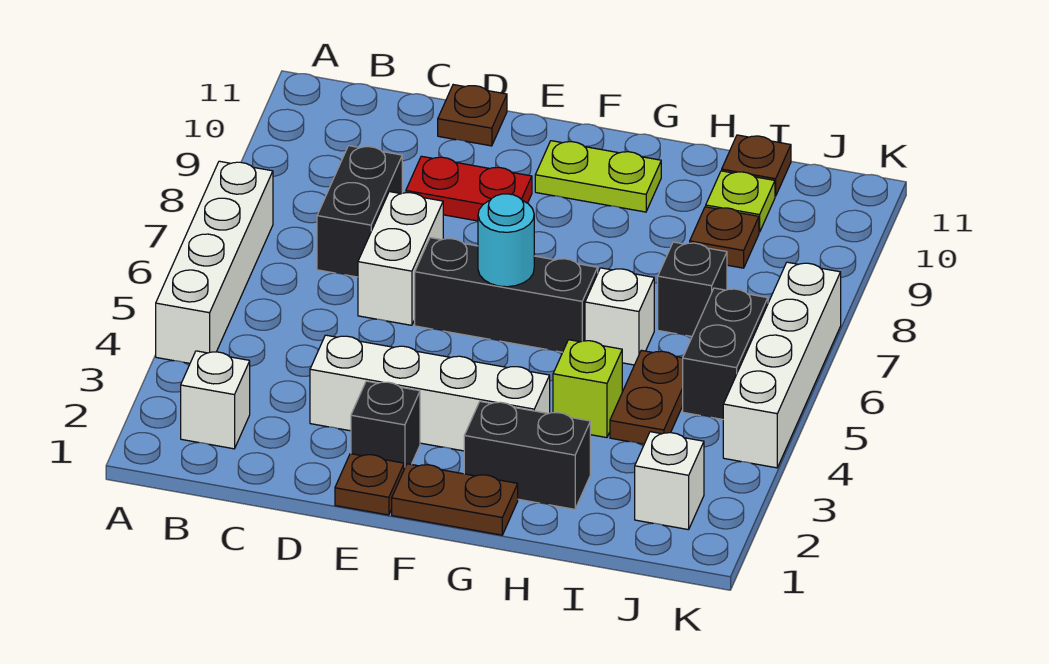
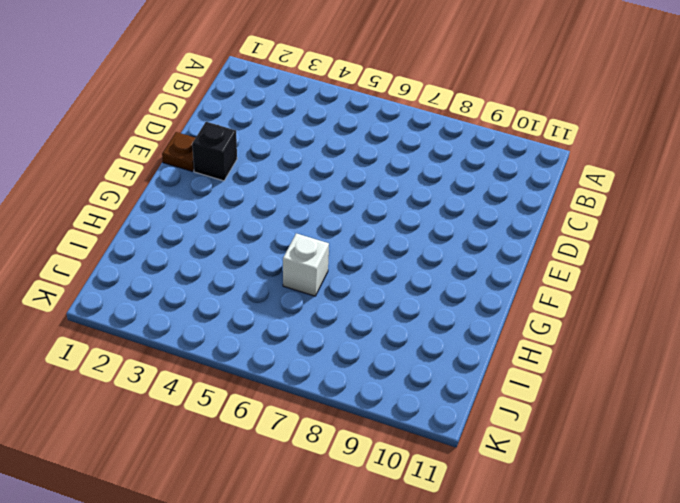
none -> white brick A4:A7 level 1
none -> white brick B2 level 1
none -> black brick C7:C8 level 1

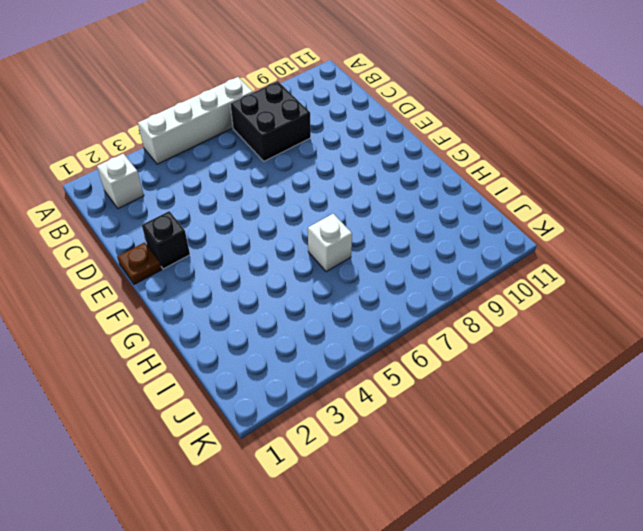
black brick B7:C8 level 1 -> black brick C7:C8 level 1
none -> white brick D3:G3 level 1
none -> white brick D6:D7 level 1
none -> red plate D9:E9 level 1

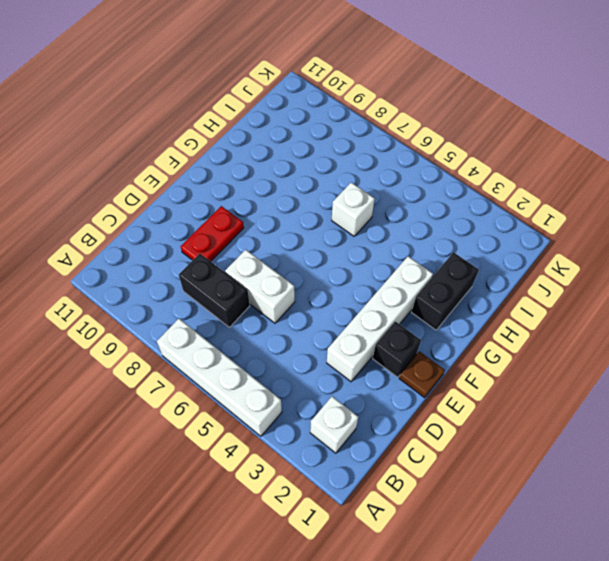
none -> brown plate D11 level 1
none -> black brick E6:G6 level 1
none -> brown plate F1:G1 level 1

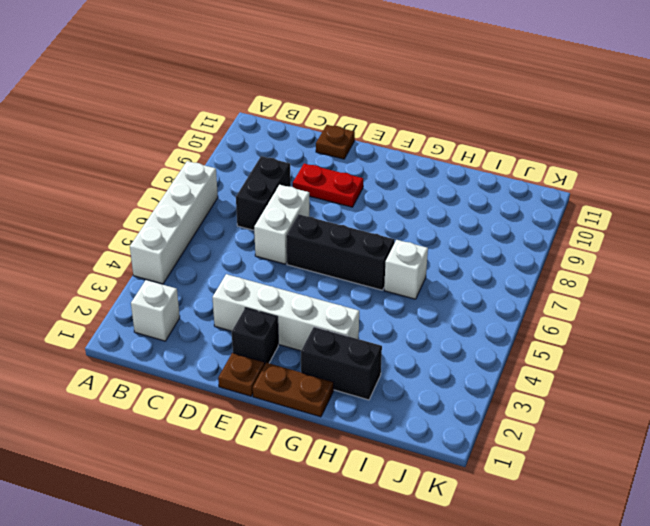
none -> lime plate F10:G10 level 1
none -> lime brick H4 level 1
none -> brown plate I4:I5 level 1

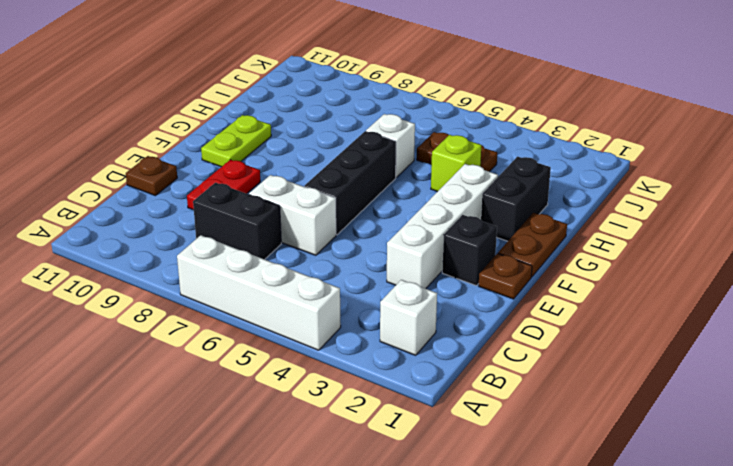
none -> black brick I7 level 1
none -> brown plate I9 level 1
none -> lime plate I10 level 1

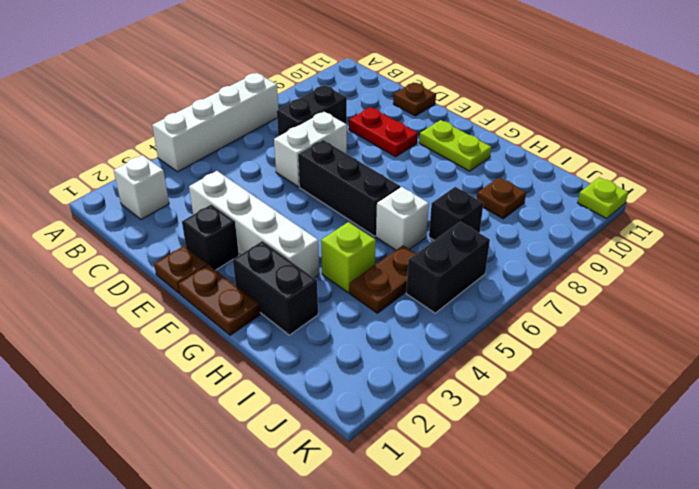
lime plate K11 level 1 -> lime plate I10 level 1
none -> brown plate I11 level 1
none -> white brick J2 level 1
none -> white brick K4:K7 level 1

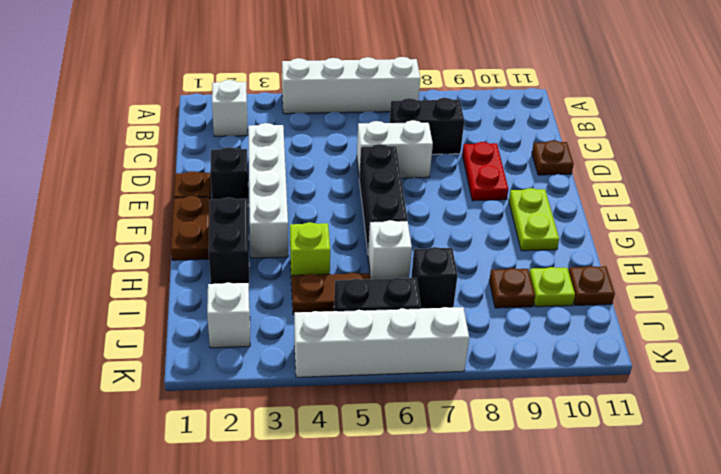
none -> cyan round brick F6 level 2

